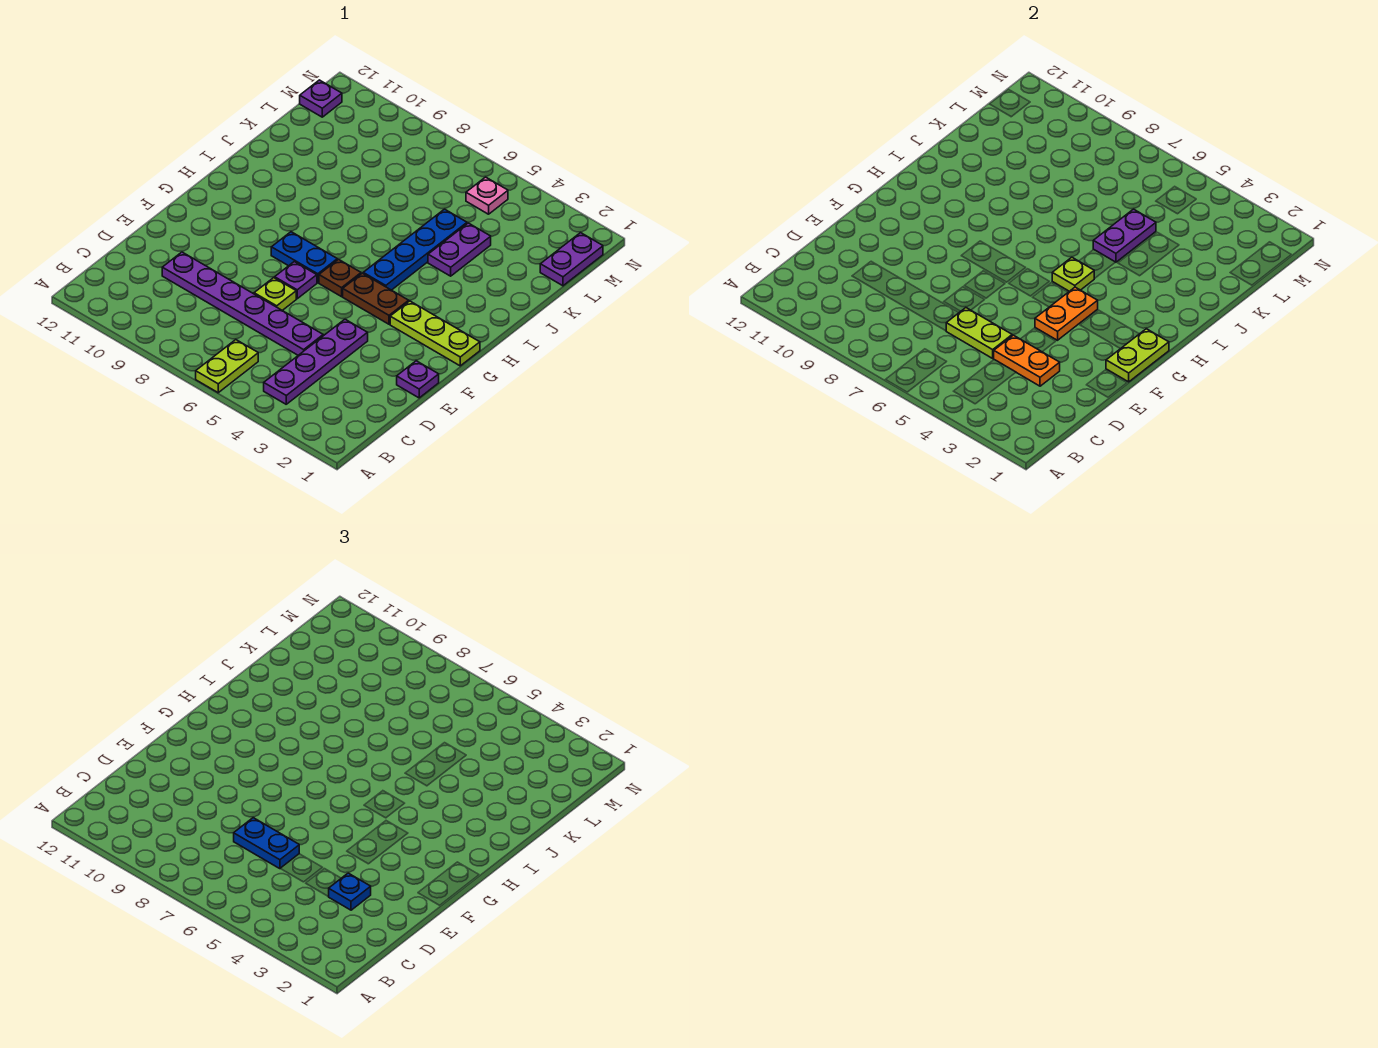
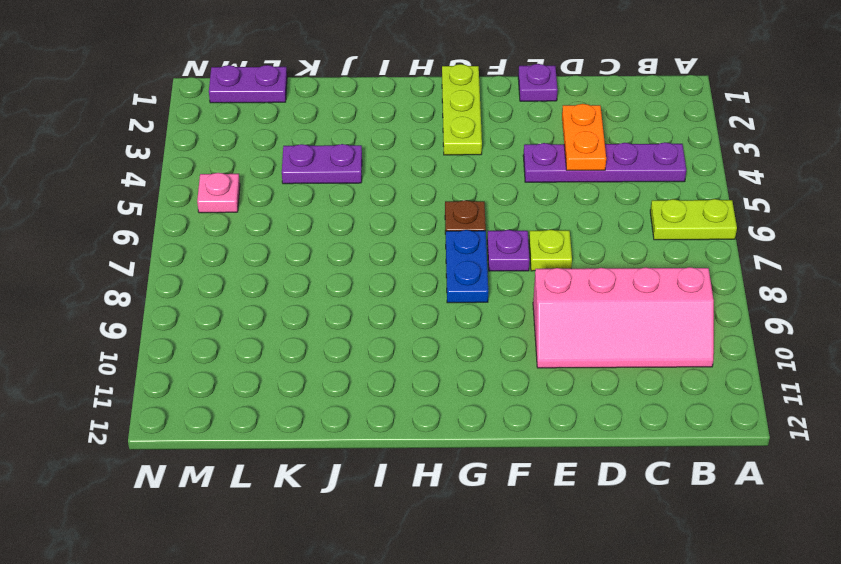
pink slope B9:E10 level 1 top 9 -> purple plate D5:D10 level 1
none -> brown plate G4:G5 level 1
none -> blue plate H5:K5 level 1
none -> purple plate M12 level 1

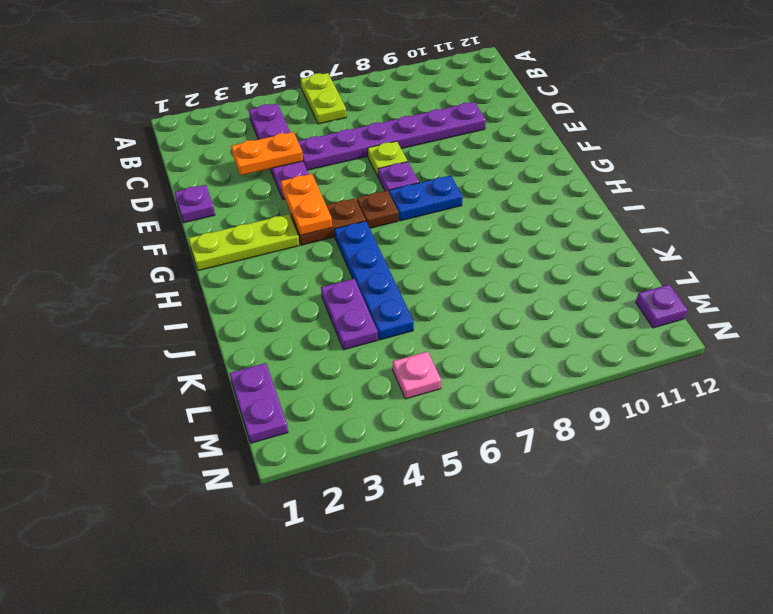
none -> lime plate D5:D6 level 2
none -> lime plate F1:G1 level 2
none -> lime plate H5 level 2

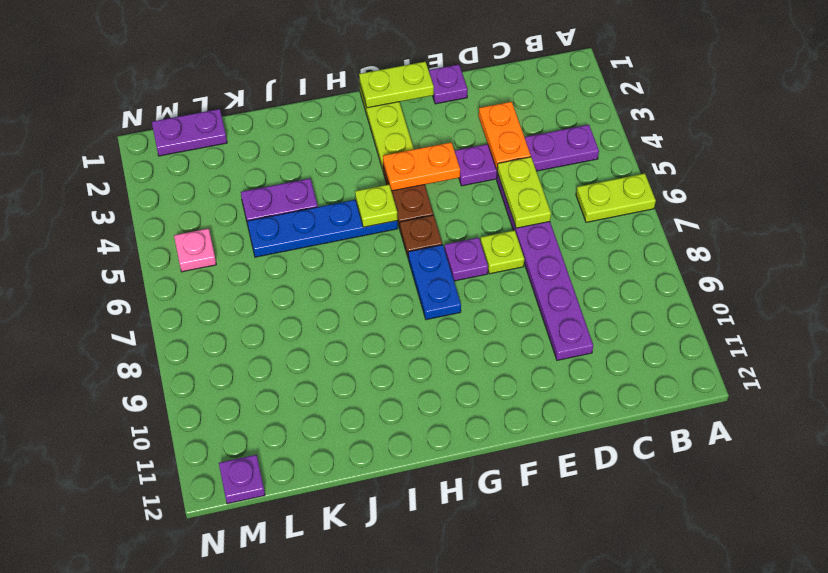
none -> purple plate J5:K5 level 2
none -> blue plate D3 level 3
none -> blue plate D6:D7 level 3

